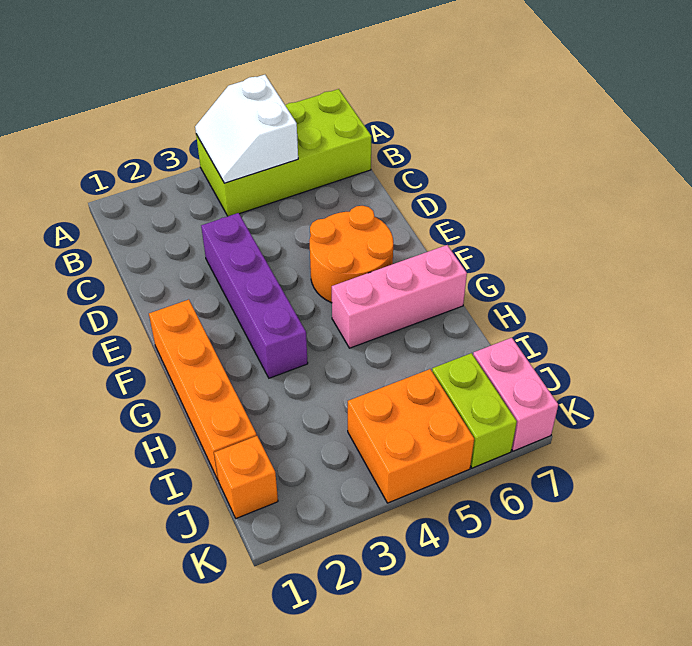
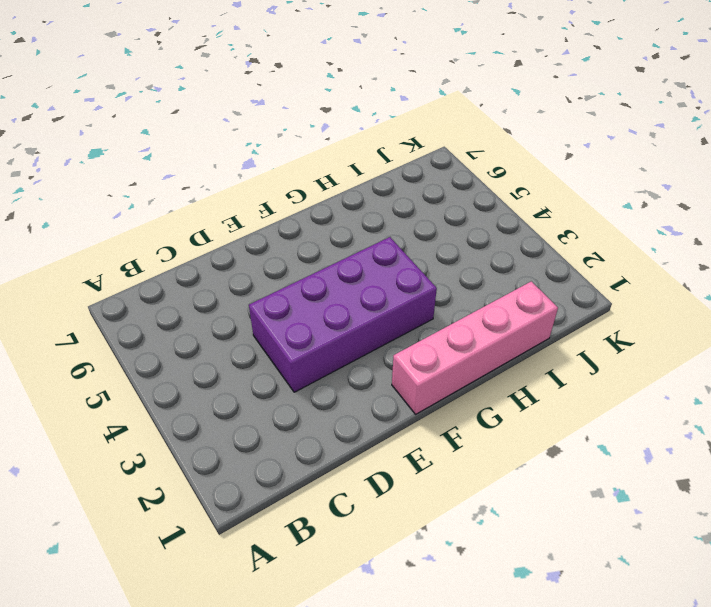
purple brick D3:G4 level 1 -> purple brick D3:G3 level 1
pink brick F1:I1 level 1 -> orange brick F1:I1 level 1
none -> lime brick A4:B7 level 1
none -> orange round brick E5:F6 level 1

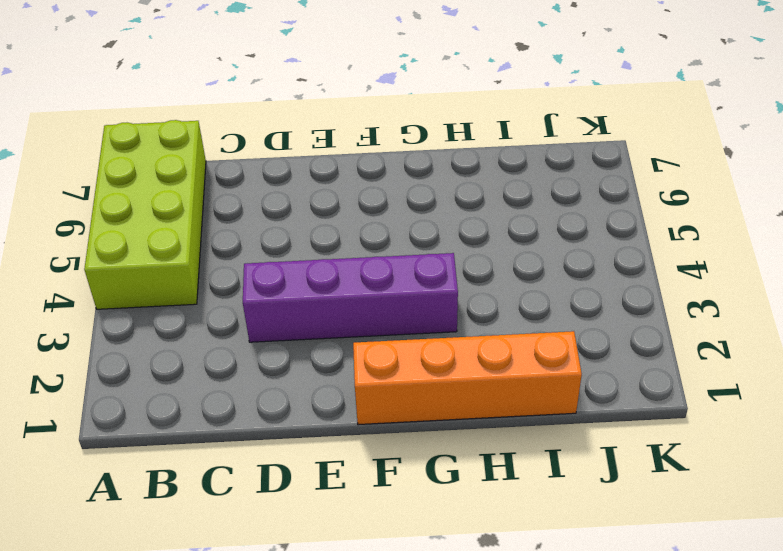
none -> orange round brick E5:F6 level 1
none -> pink brick G5:G7 level 1

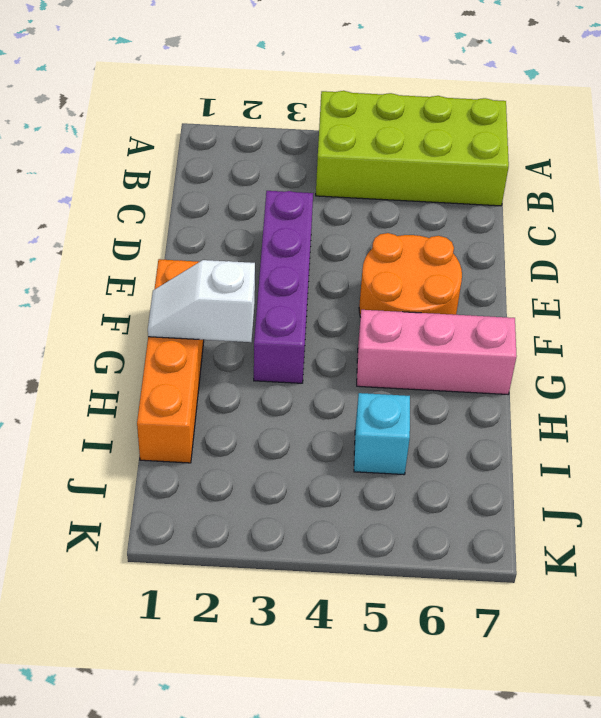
white slope G1:G2 level 2 top 2 -> none
cyan brick I5 level 1 -> none
none -> orange brick J1 level 1
none -> orange brick J4:K5 level 1

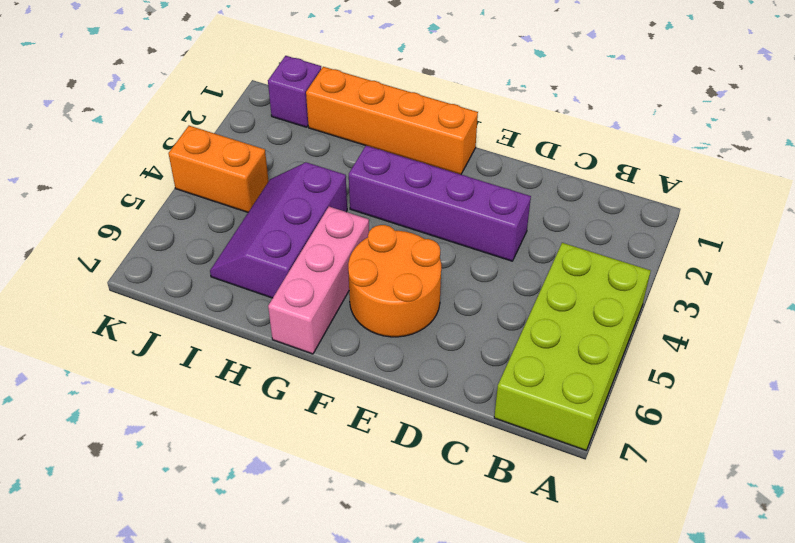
purple slope H4:I6 level 1 top H -> none
purple brick J1 level 1 -> orange brick J1 level 1
orange brick J4:K4 level 1 -> orange brick J4:K5 level 1
none -> lime brick J6:K6 level 1
none -> pink brick J7:K7 level 1

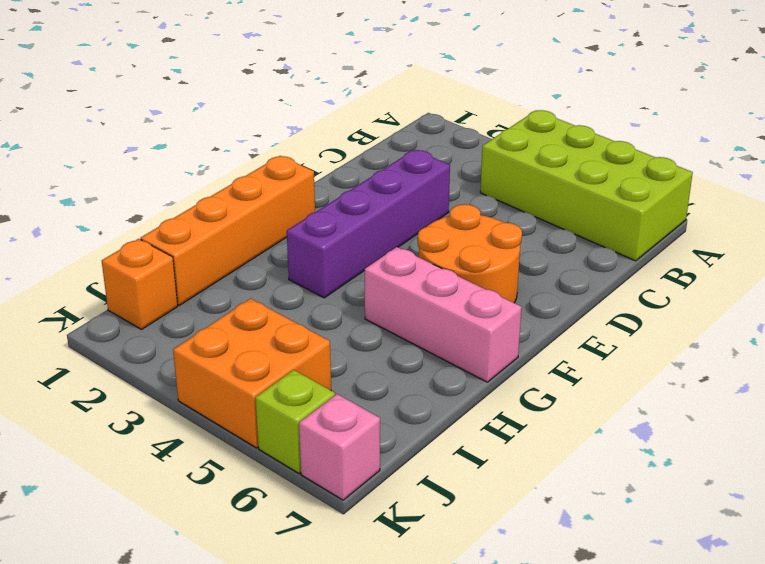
lime brick K6 level 1 -> lime brick J6:K6 level 1
pink brick K7 level 1 -> pink brick J7:K7 level 1
none -> white slope A4:B5 level 2 top 5

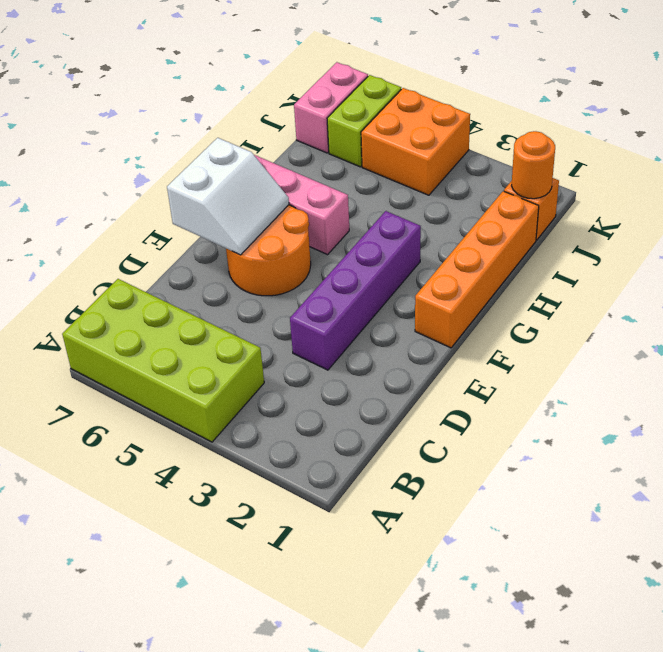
white slope E6:F7 level 2 top 7 -> white slope A4:B5 level 2 top 5
orange round brick J1 level 2 -> none

